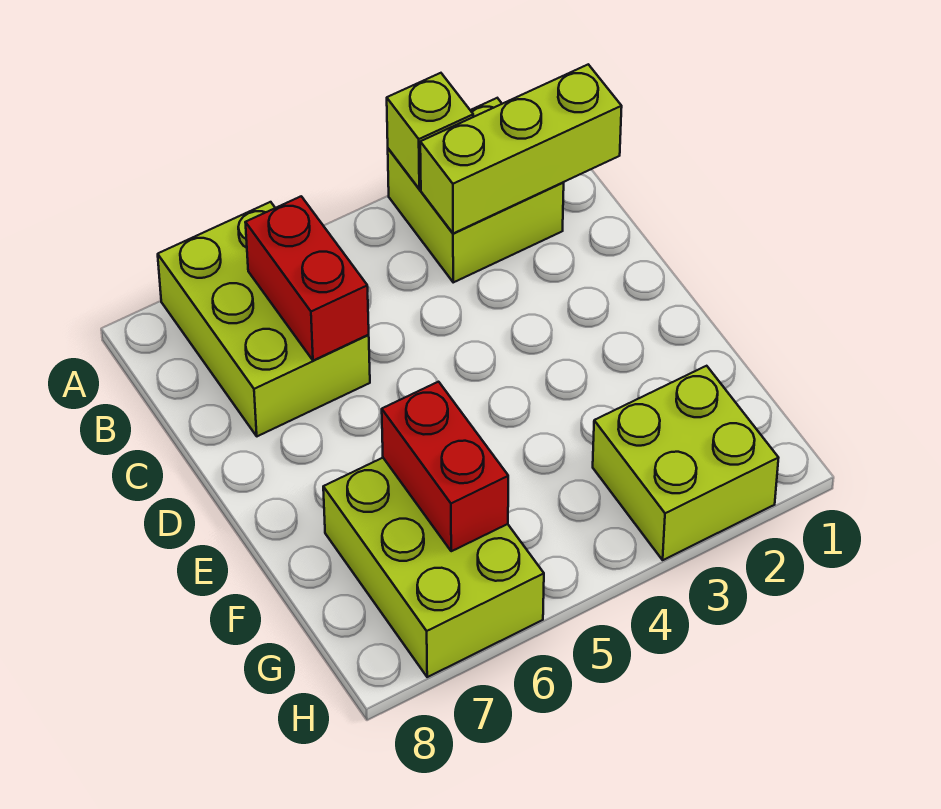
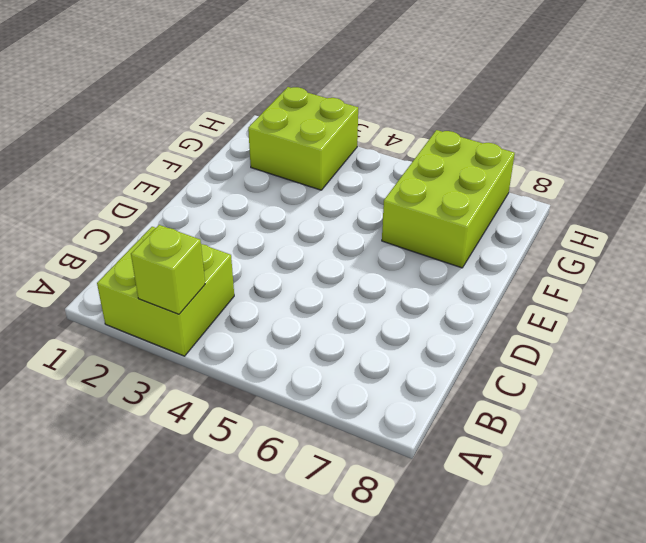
none -> lime brick A6:C7 level 1
none -> lime brick B1:B3 level 2

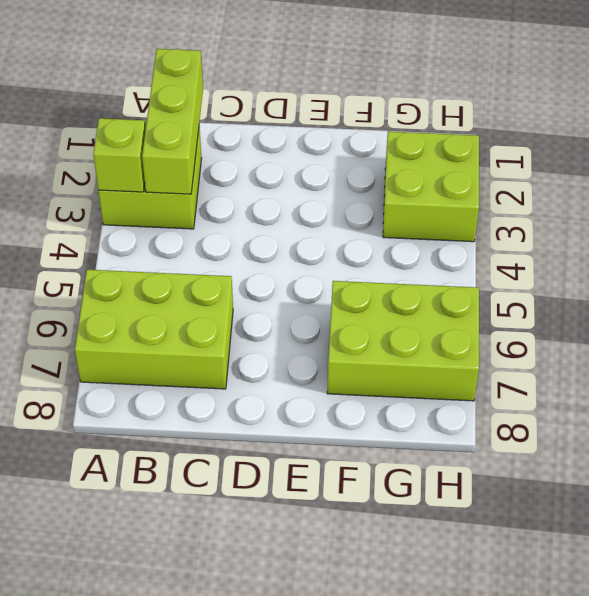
none -> red brick B6:C6 level 2
none -> red brick F6:G6 level 2

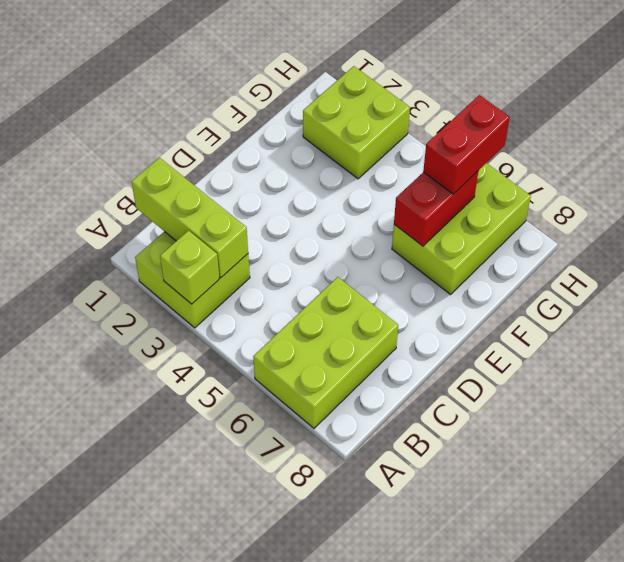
red brick G6:H6 level 3 -> red brick B6:C6 level 2

